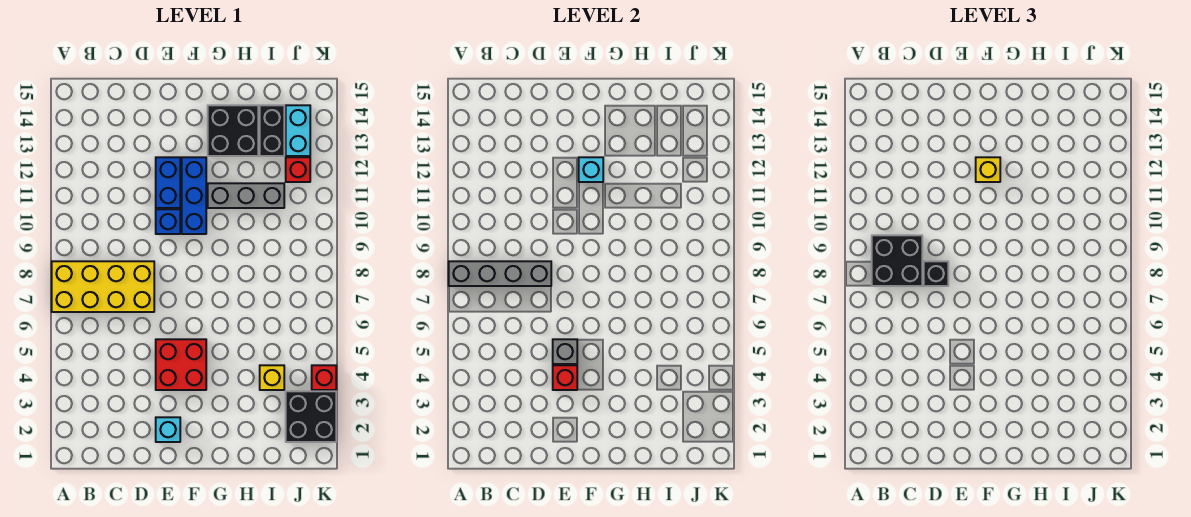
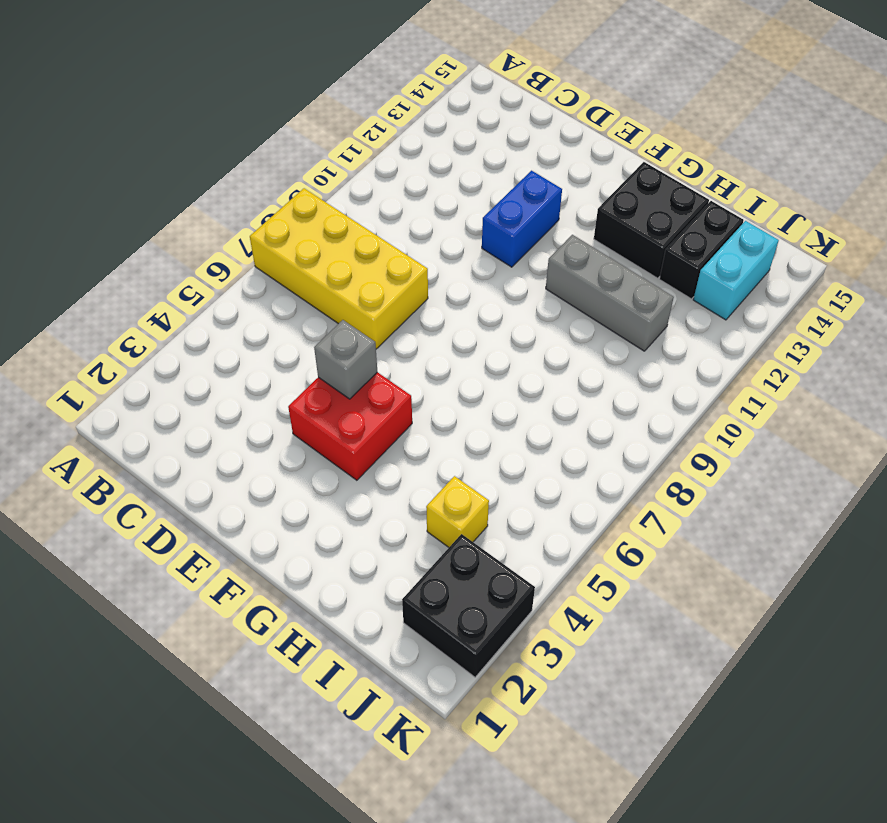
none -> cyan brick E2 level 1
none -> blue brick E10 level 1
none -> blue brick F10:F12 level 1

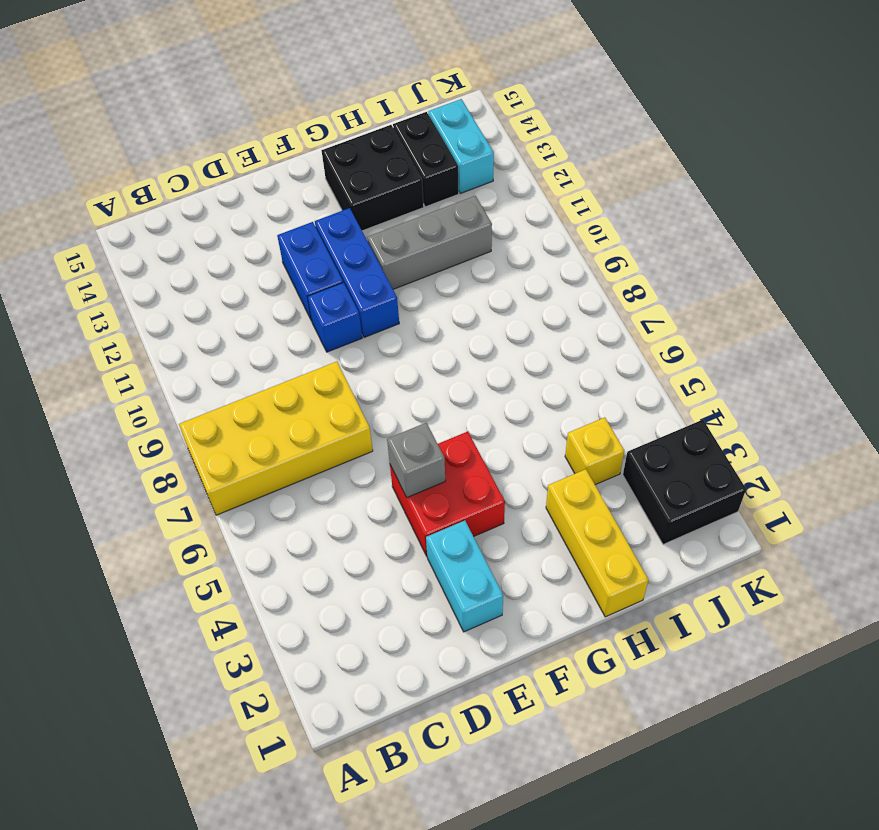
cyan brick E2:E3 level 1 -> cyan brick E2 level 1
yellow brick H1:H3 level 1 -> none
none -> red brick J12 level 1
none -> red brick K4 level 1
none -> grey brick A8:D8 level 2

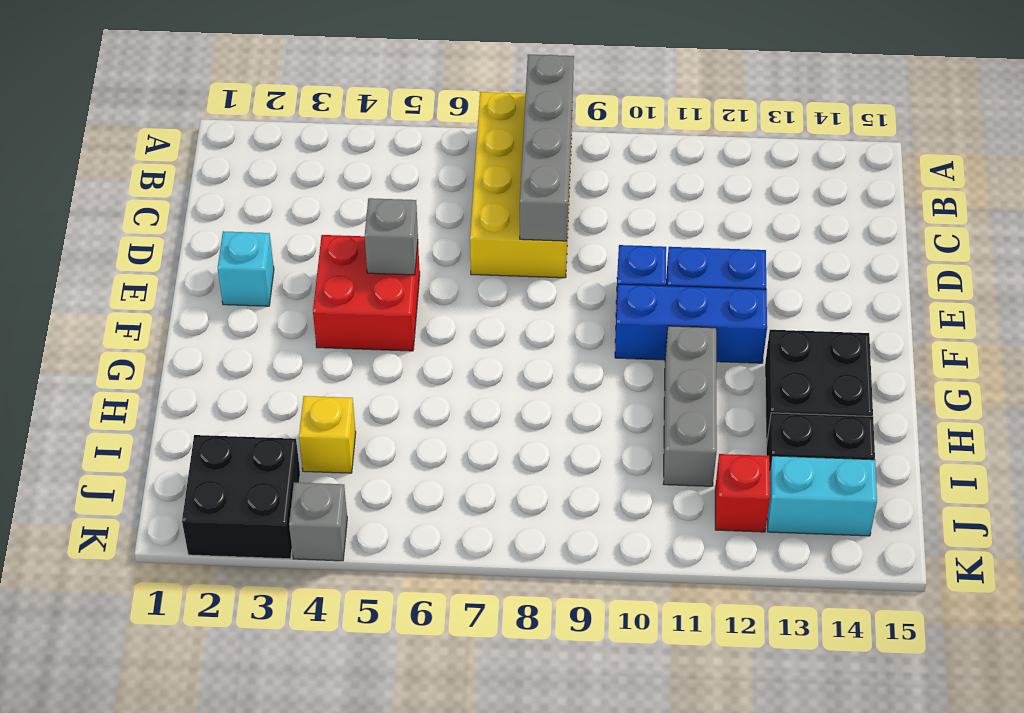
grey brick K4 level 1 -> red brick K4 level 1
none -> red brick E4 level 2
none -> cyan brick F12 level 2
none -> black brick B8:C9 level 3

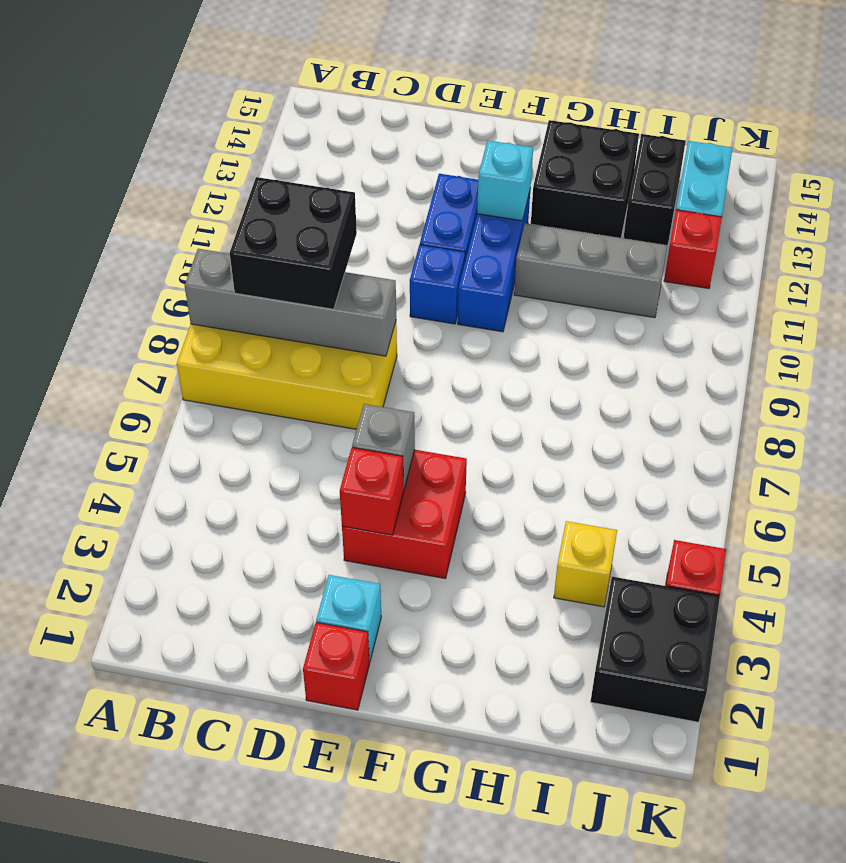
red brick E1 level 1 -> none
none -> black brick D8 level 3
none -> yellow brick F12 level 3

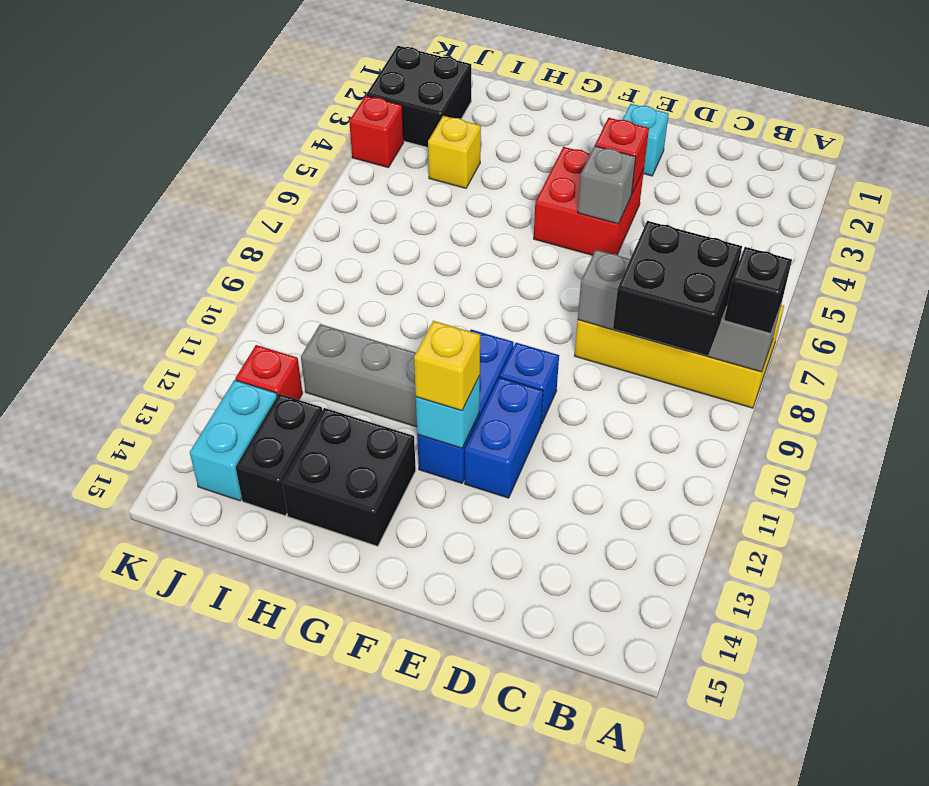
black brick A8 level 3 -> black brick D8 level 3

